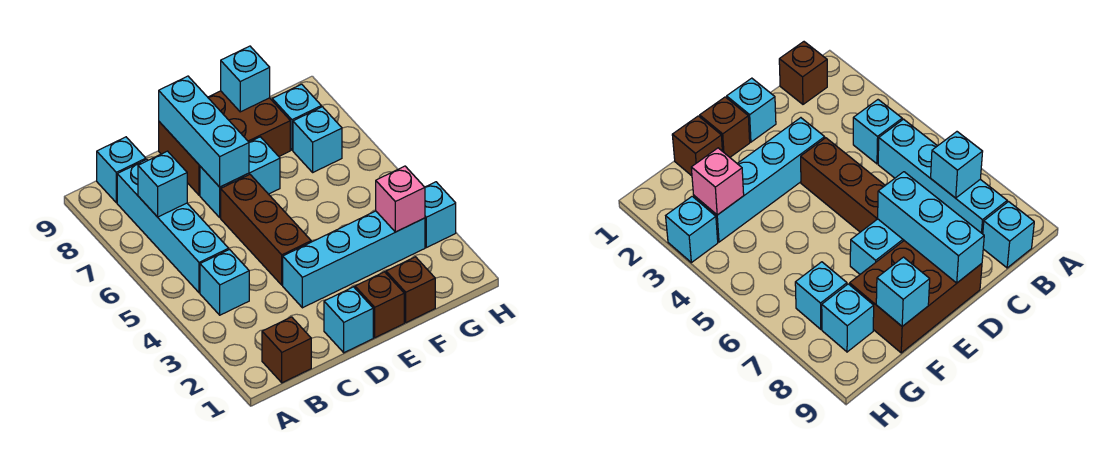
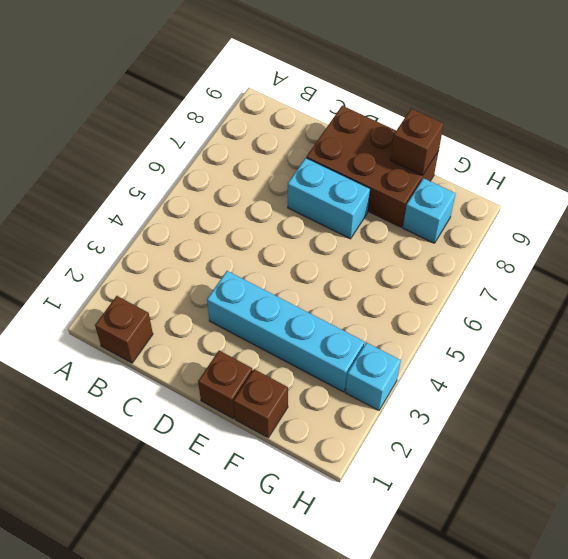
brown brick F9 level 2 -> cyan brick F9 level 2
none -> cyan brick B4 level 1
none -> cyan brick B5:B8 level 1
none -> cyan brick B9 level 1

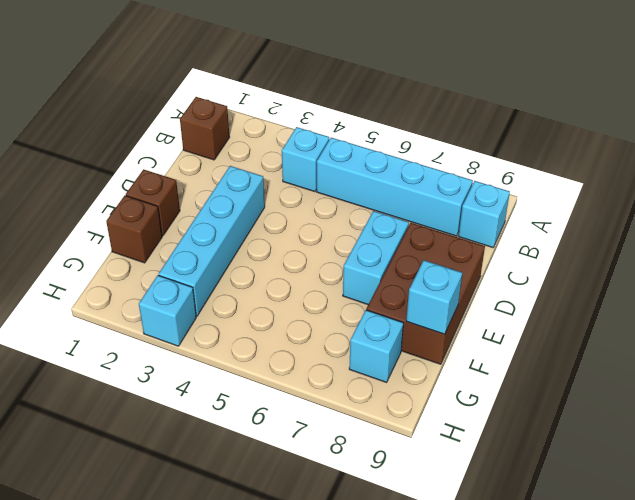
none -> cyan brick D1 level 1
none -> brown brick D4:D6 level 1
none -> cyan brick G7 level 1

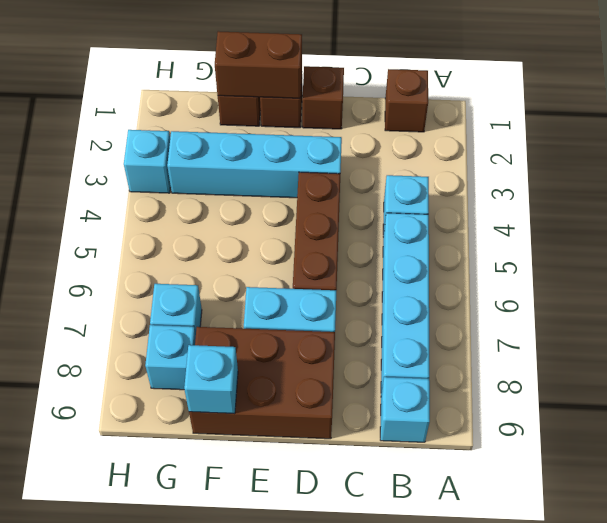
brown brick D1 level 1 -> cyan brick D1 level 1
brown brick E1:F1 level 2 -> none
none -> cyan brick B7 level 2
none -> cyan brick D7:D9 level 2
none -> pink brick G3 level 2

